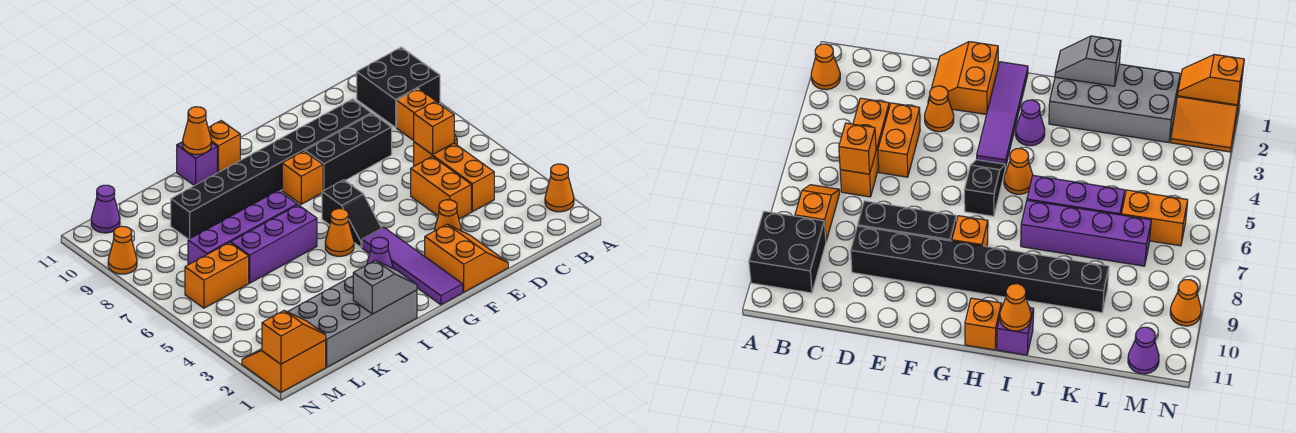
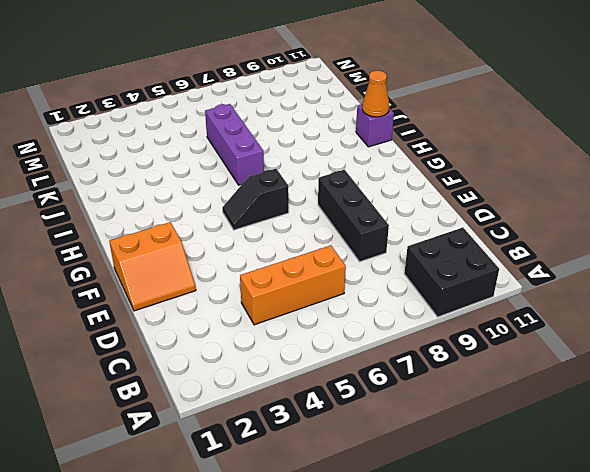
none -> orange cone A2 level 1
none -> orange slope B7:B8 level 1 top 8
none -> orange brick D4:D5 level 1

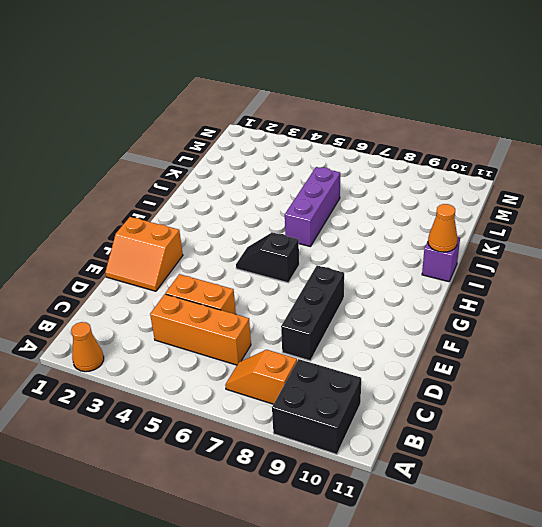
none -> black brick D9:K9 level 1
none -> orange cone E3 level 1
none -> purple tile G1:G4 level 1

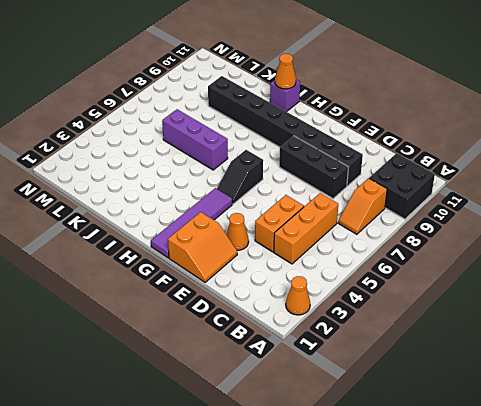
none -> orange brick G8 level 1
none -> purple cone H3 level 1
none -> orange cone H5 level 1

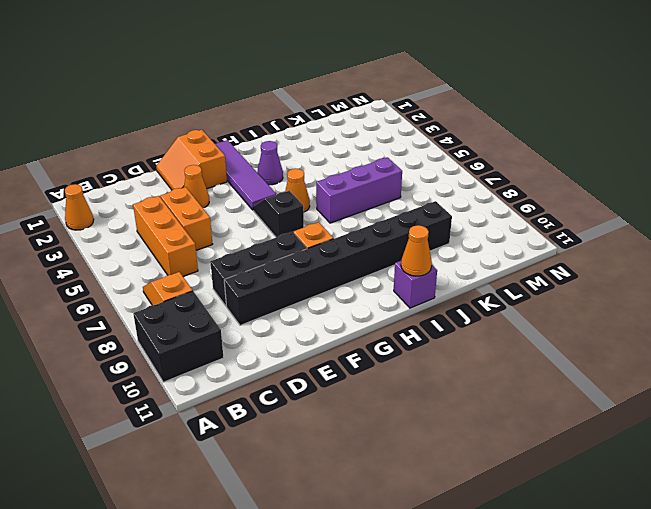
none -> orange brick H11 level 1
none -> grey brick I1:L2 level 1
none -> purple brick I7:L7 level 1

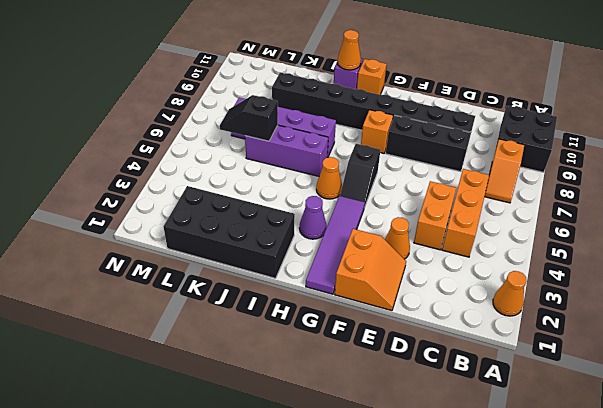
black brick I1:L2 level 1 -> grey brick I1:L2 level 1
black slope K6:L6 level 2 top K -> none
none -> orange brick L6:M6 level 1
none -> orange slope M1:N2 level 1 top 1
none -> purple cone M11 level 1

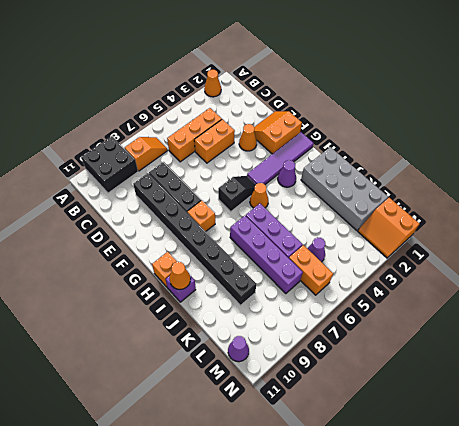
purple cone L5 level 1 -> none
none -> orange cone N9 level 1
none -> orange brick C6 level 2
none -> grey slope I1:J1 level 2 top J

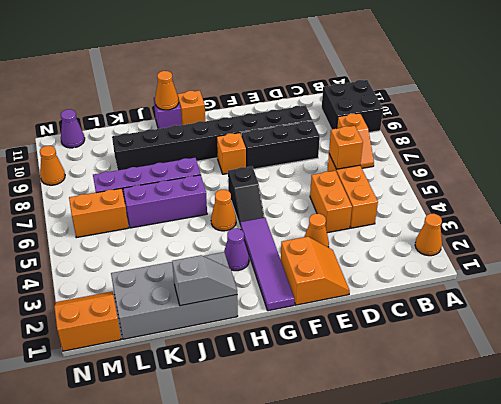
none -> orange slope M1:N1 level 2 top N

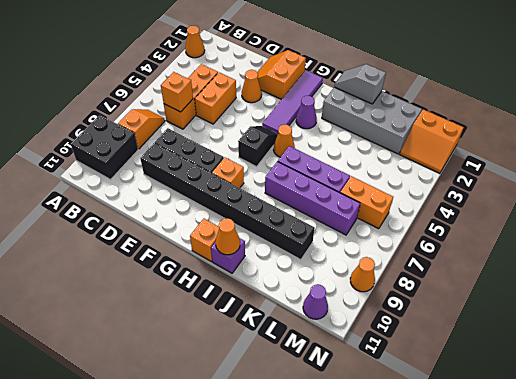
none -> orange slope M1:N1 level 2 top N

